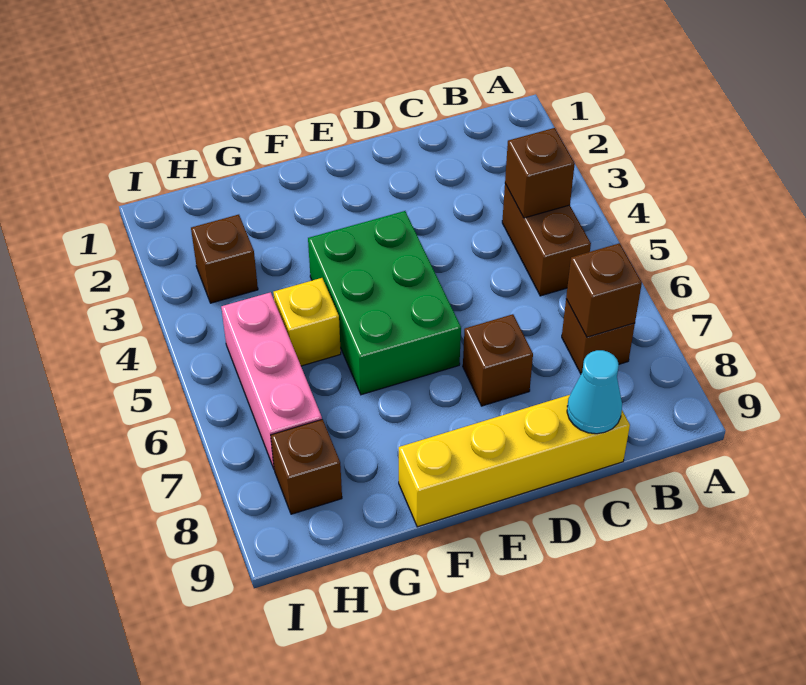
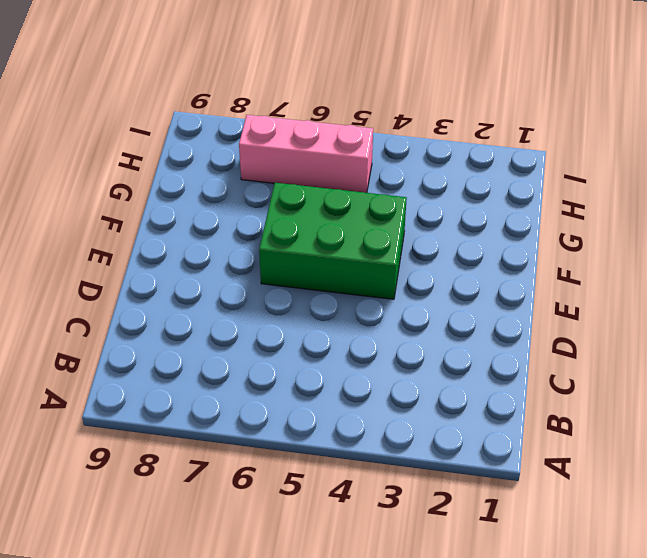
none -> brown brick B4:B5 level 1
none -> brown brick B7 level 1
none -> yellow brick C9:F9 level 1

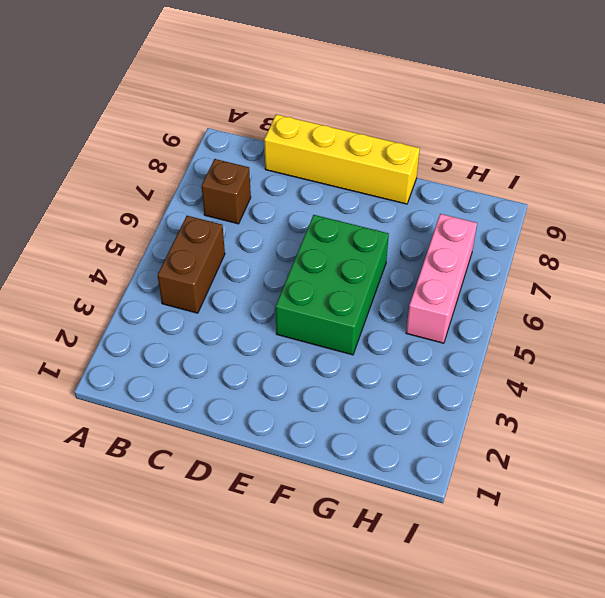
none -> brown brick D7 level 1
none -> yellow brick G5 level 1
none -> brown brick H3 level 1

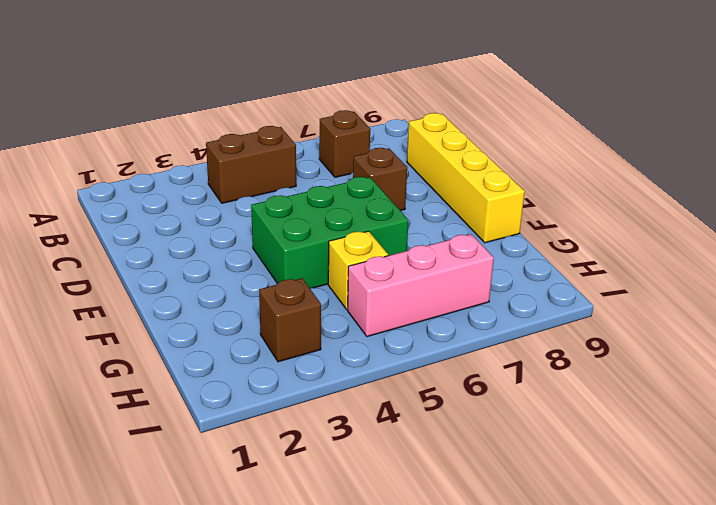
none -> brown brick H8 level 1
none -> brown brick B4 level 2
none -> brown brick B7 level 2

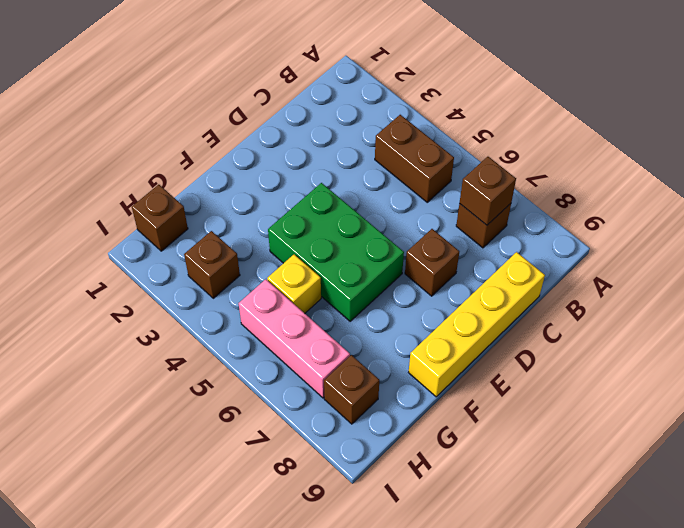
brown brick H1 level 1 -> brown brick B4 level 2
none -> cyan cone C9 level 2

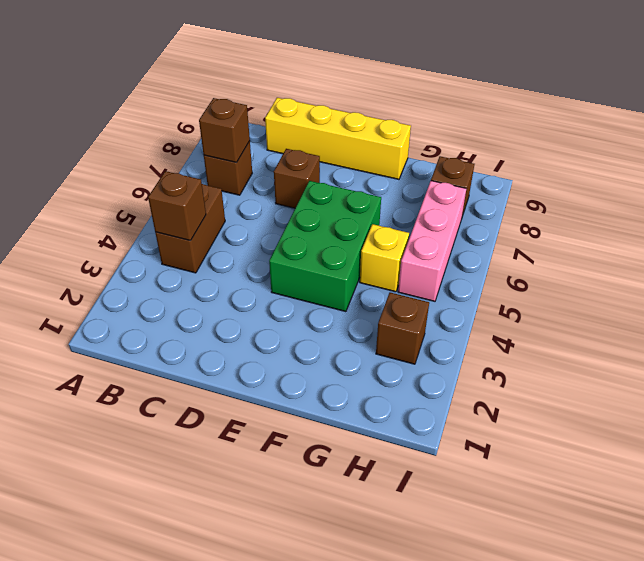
none -> cyan cone C9 level 2

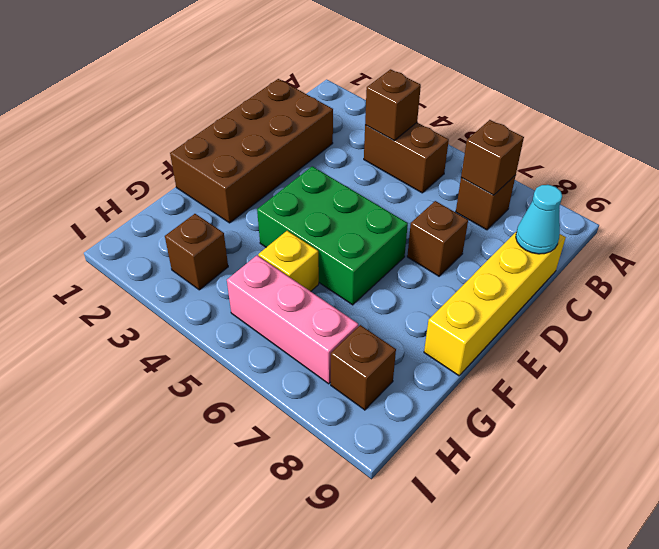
brown brick C1:F2 level 1 -> none

